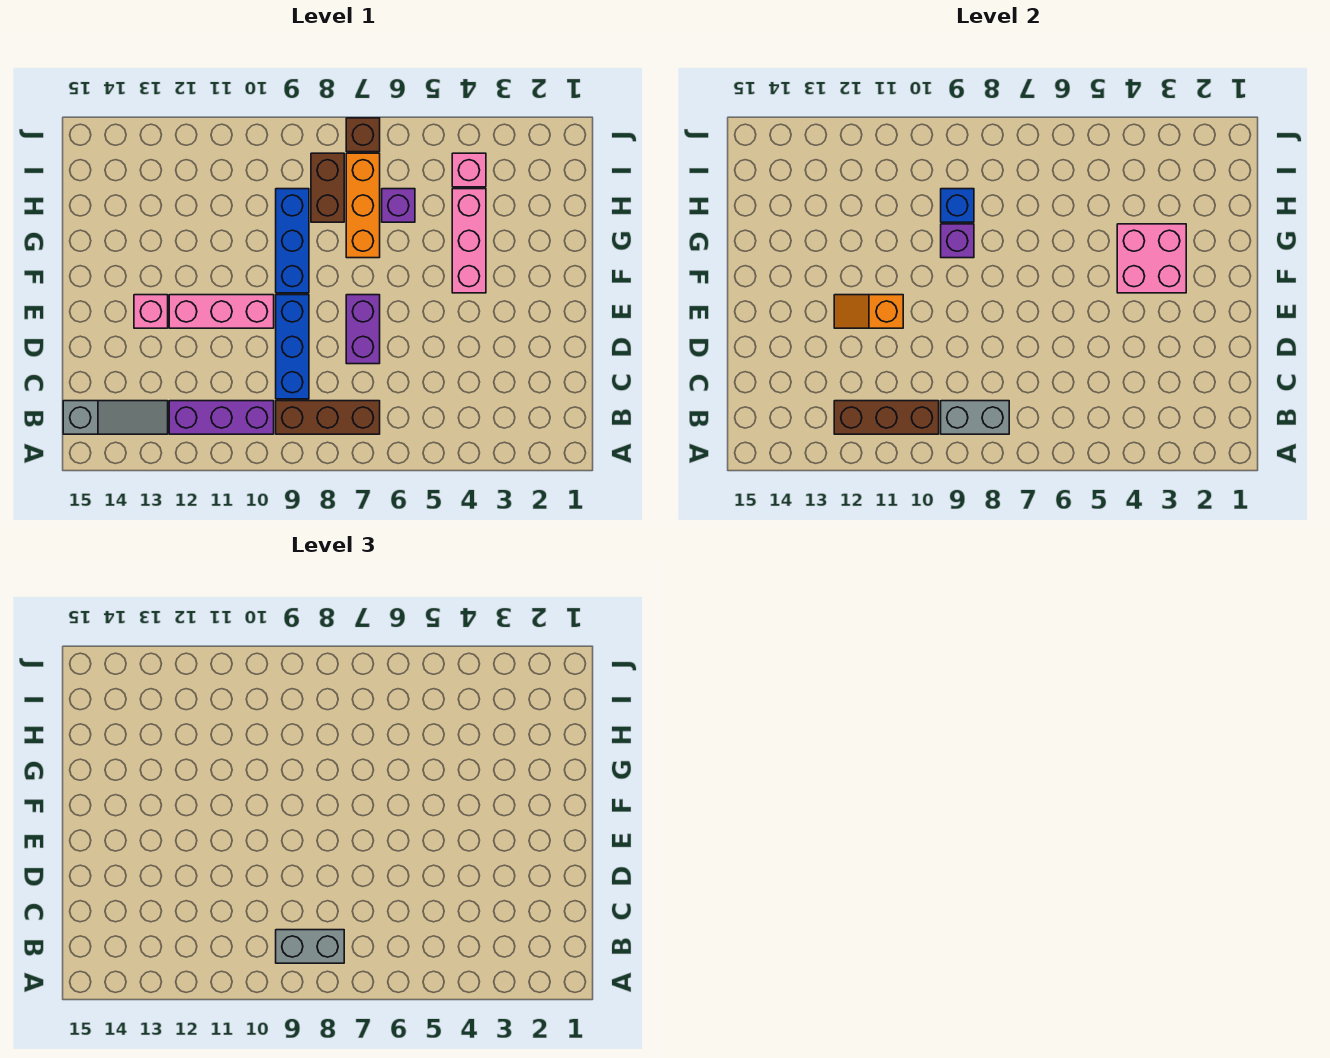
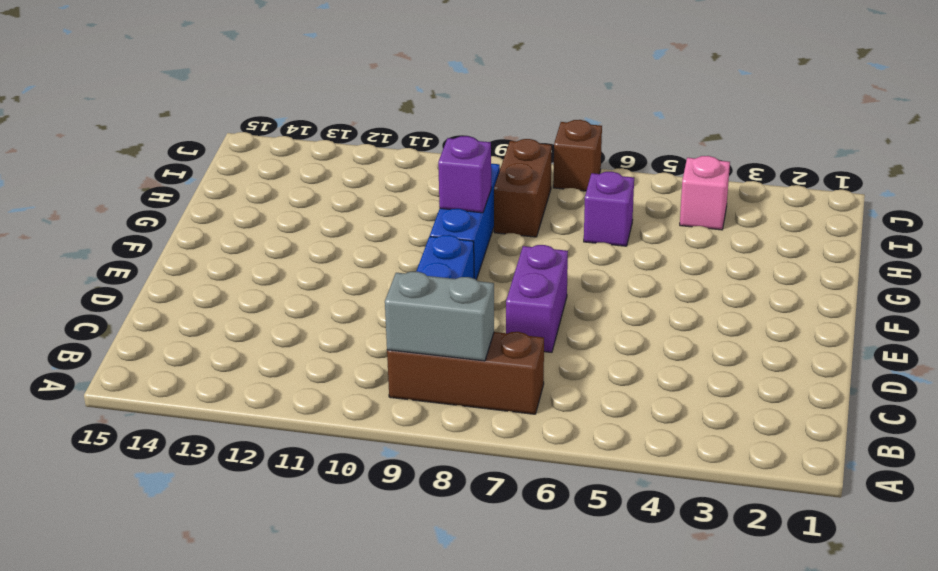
none -> purple brick B10:B12 level 1
none -> grey slope B13:B15 level 1 top 15
none -> pink brick E10:E12 level 1

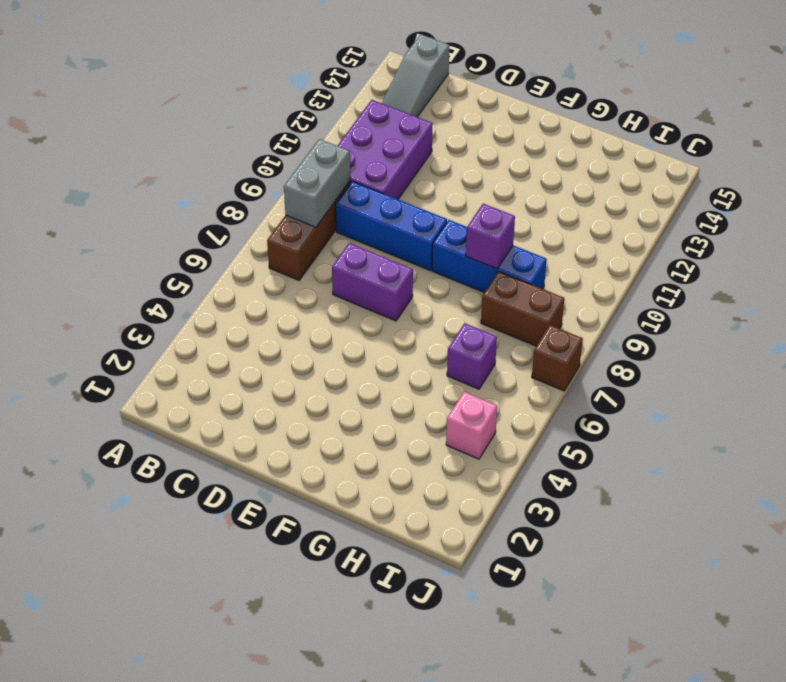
purple brick B10:C12 level 1 -> purple brick B10:B12 level 1
none -> pink brick E10:E12 level 1
none -> pink brick E13 level 1
none -> pink brick F4:H4 level 1

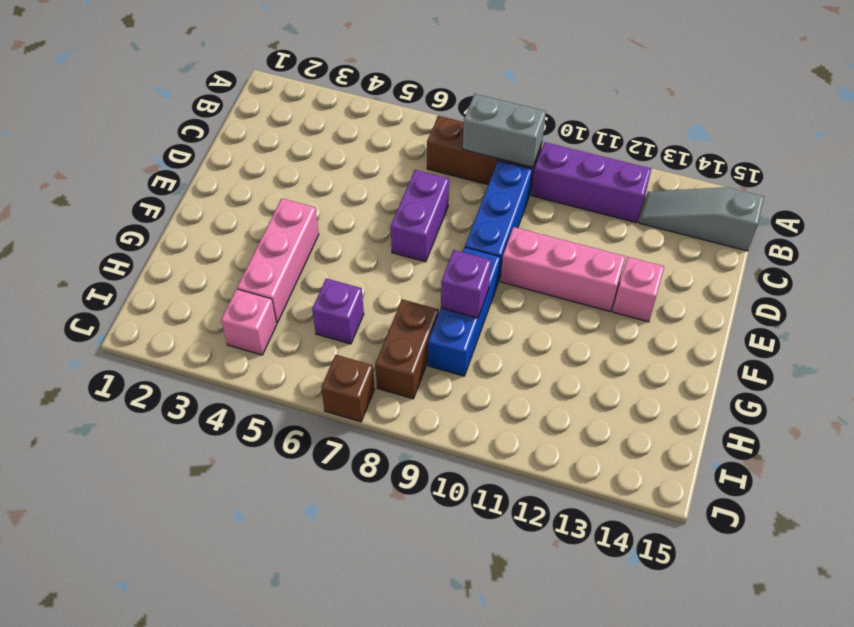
none -> orange brick G7:I7 level 1
none -> brown brick B10:B12 level 2
none -> orange slope E11:E12 level 2 top 11

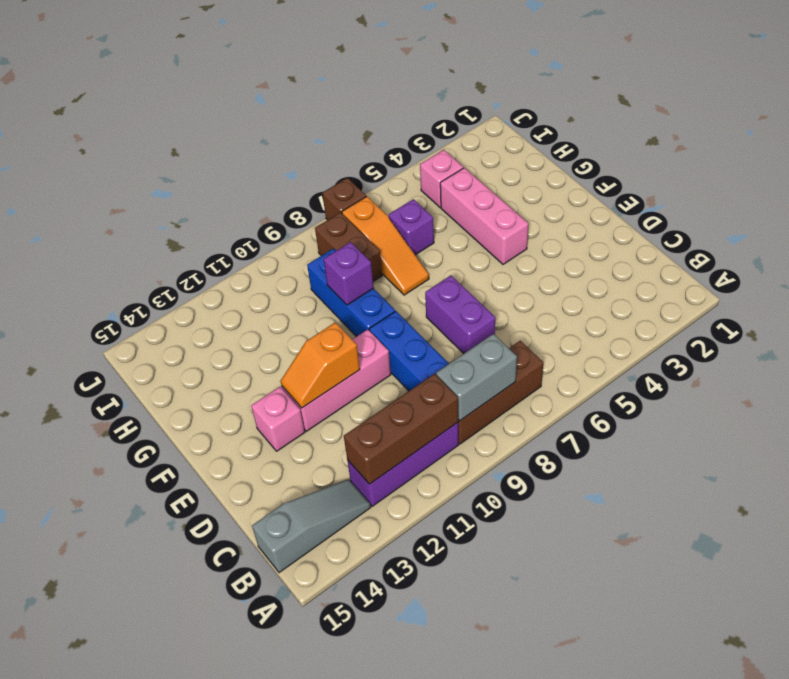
orange slope G7:I7 level 1 top I -> orange brick G7:I7 level 1
none -> pink brick F3:G4 level 2
none -> blue brick H9 level 2
none -> grey brick B8:B9 level 3

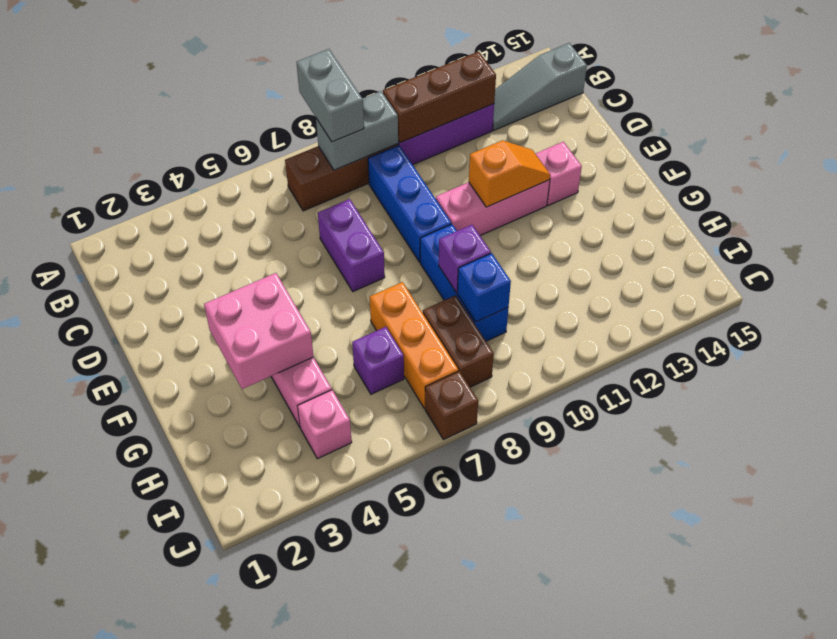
grey brick A8:B8 level 3 -> grey brick B8:B9 level 3

